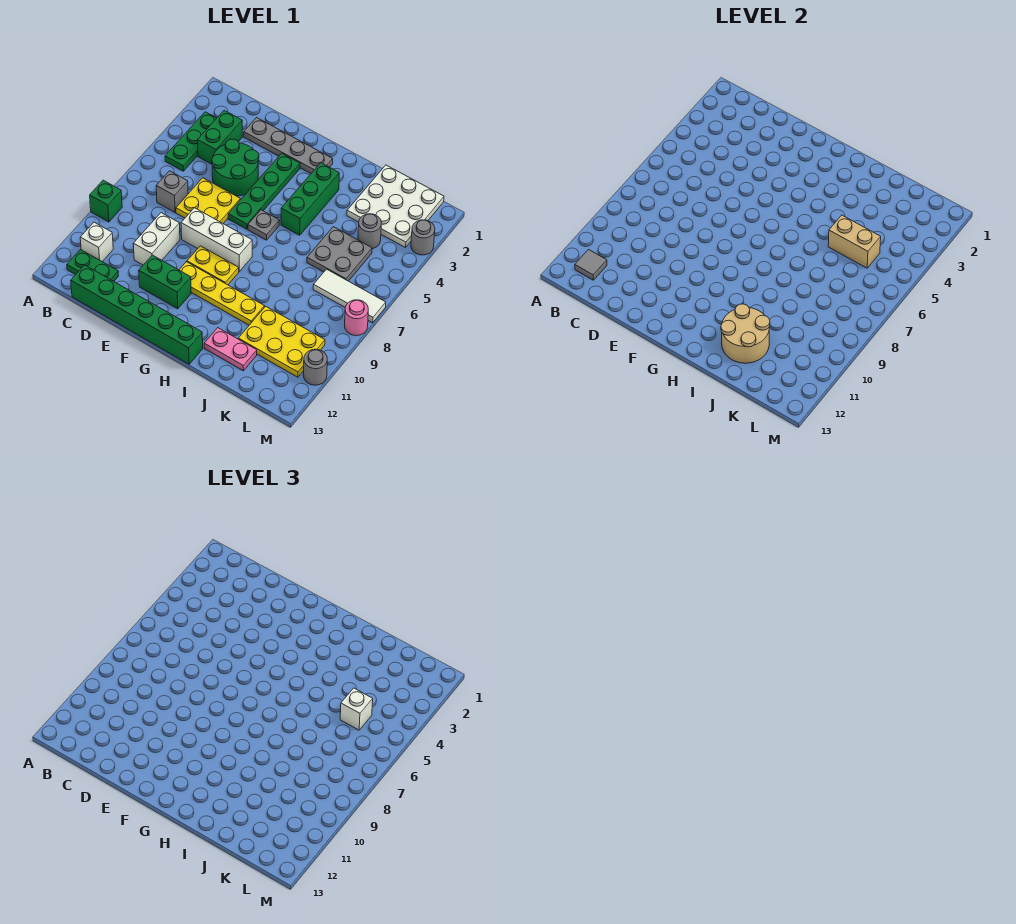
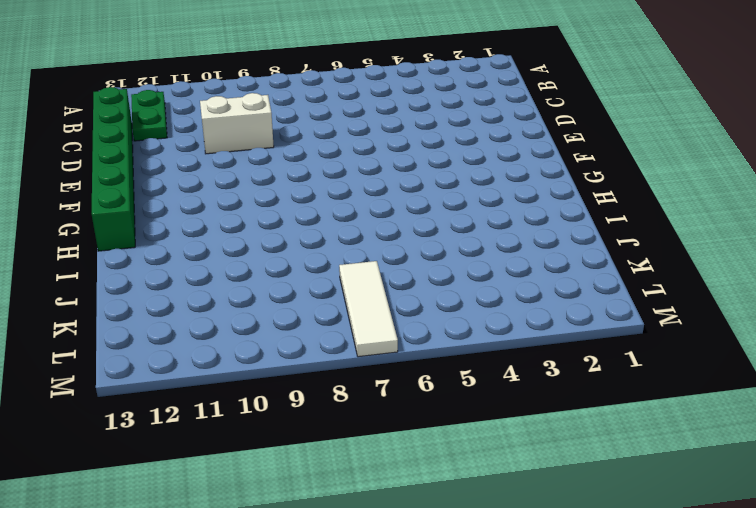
none -> green brick A9 level 1
none -> green plate B3:B5 level 1
none -> white brick B11 level 1
none -> green brick C3:C4 level 1

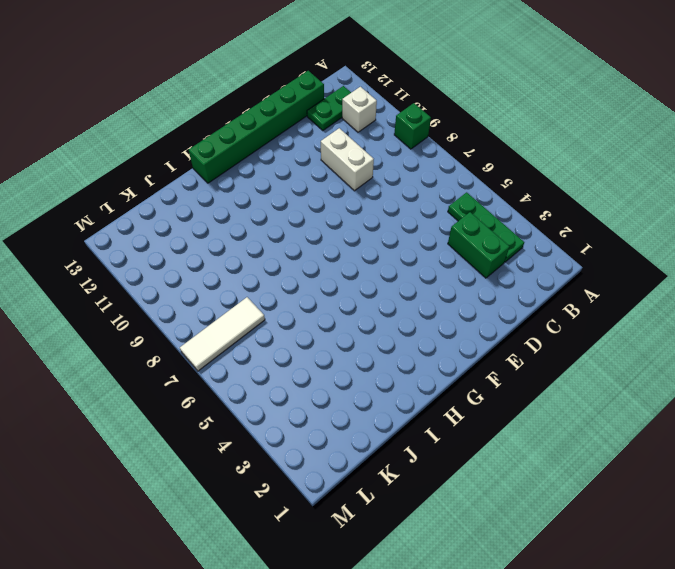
none -> grey brick C7 level 1
none -> grey plate D2:G2 level 1
none -> green round brick D4:E5 level 1
none -> yellow plate D6:E7 level 1

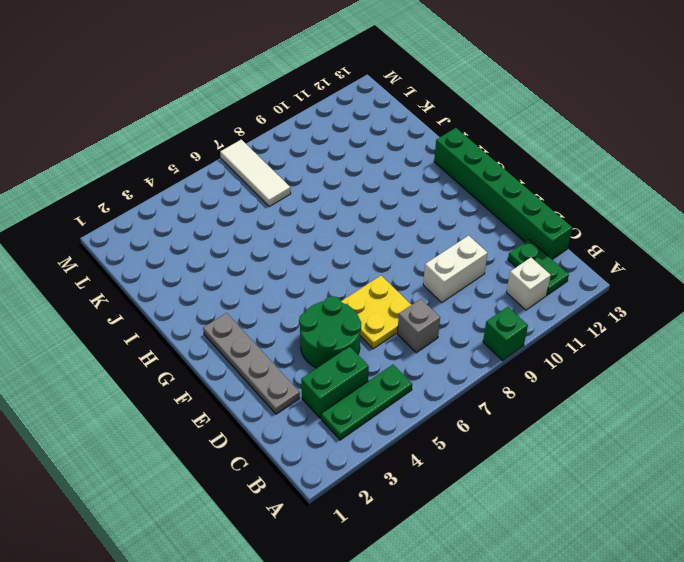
none -> white brick E8:G8 level 1
none -> green brick E11:F11 level 1
none -> green plate F3:F6 level 1
none -> yellow plate F9:G9 level 1

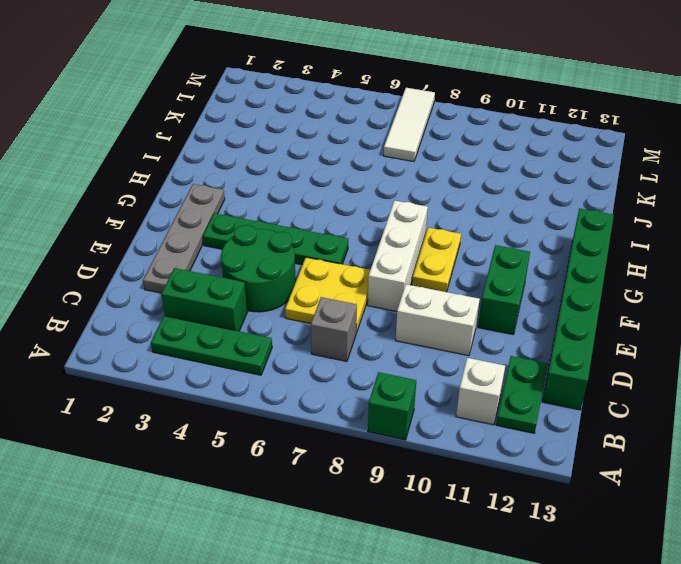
none -> yellow plate F10:I10 level 1
none -> grey plate G6 level 1
none -> green brick H3:H5 level 1
none -> pink plate I12:J12 level 1

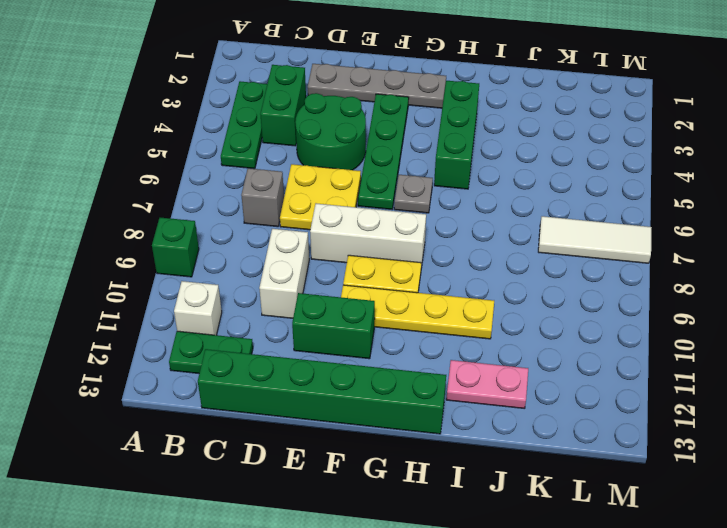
none -> white plate J1:L3 level 1
none -> grey plate J5:K6 level 1
none -> yellow plate J10:L11 level 1
none -> grey round brick K4 level 1

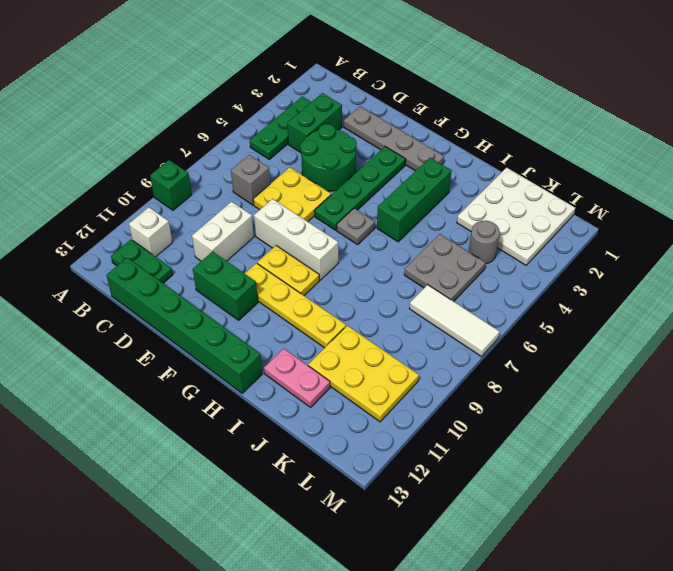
none -> grey round brick M3 level 1
none -> pink round brick M8 level 1
none -> grey round brick M11 level 1
none -> grey tile B12 level 2

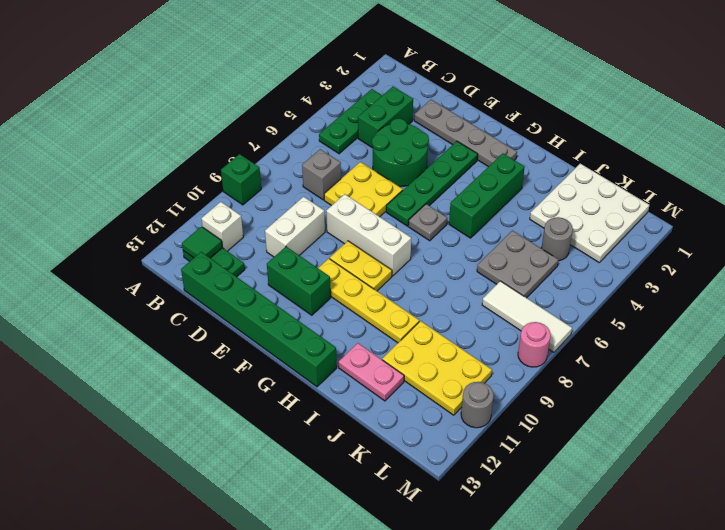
green tile B12 level 2 -> grey tile B12 level 2
none -> grey round brick M3 level 1
none -> tan round brick I11:J12 level 2
none -> tan brick J5:K5 level 2
none -> white brick K5 level 3

